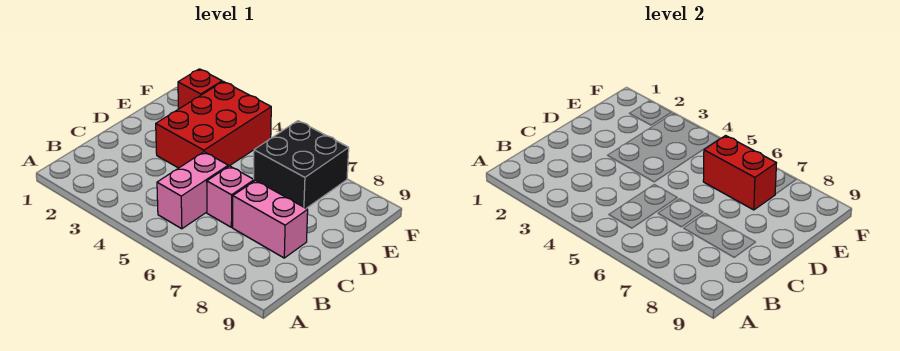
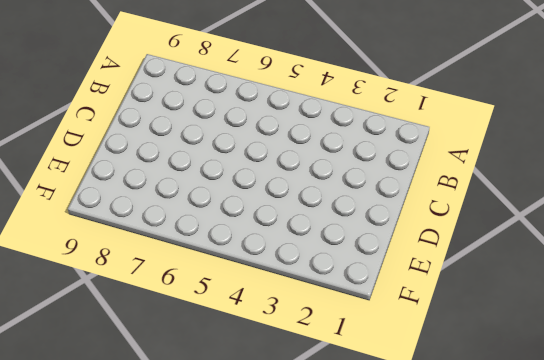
none -> pink brick B5:C5 level 1
none -> pink brick C6 level 1

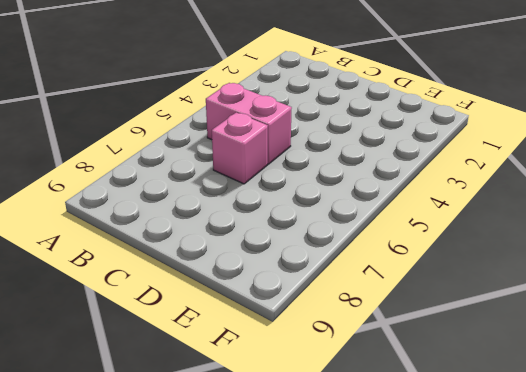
none -> pink brick C7:C8 level 1
none -> red brick D3:F4 level 1

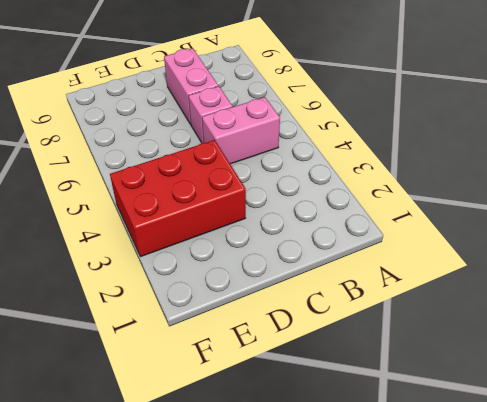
none -> black brick E6:F7 level 1
none -> red brick F2 level 1

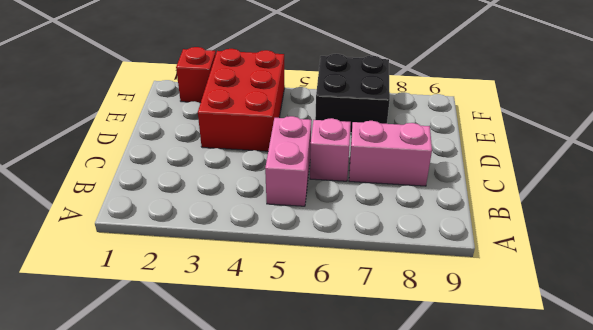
none -> red brick E6:E7 level 2

